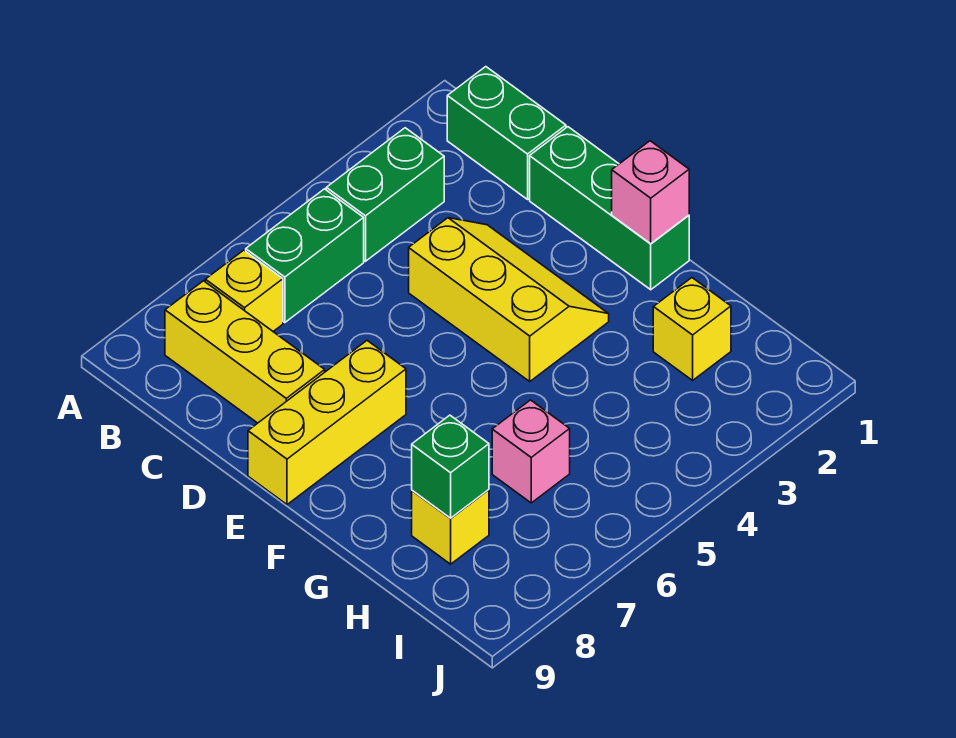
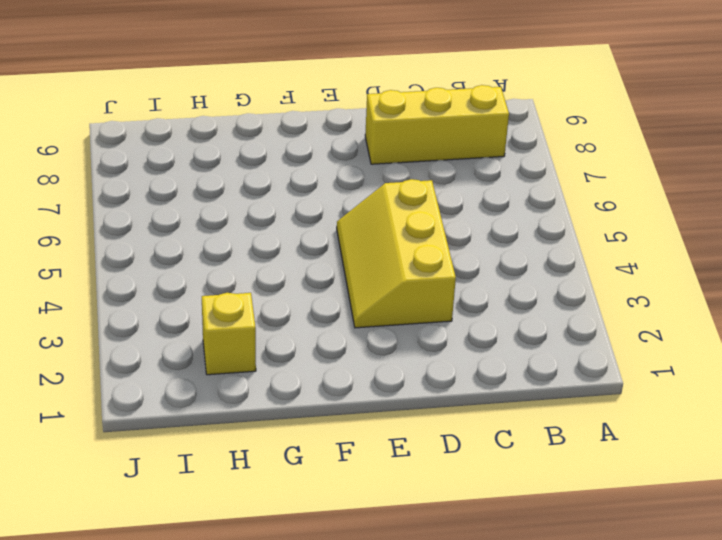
yellow slope D3:E5 level 1 top D -> yellow slope D3:F4 level 1 top 4
none -> green brick B1:C1 level 1
none -> green brick B3:B4 level 1
none -> green brick B5:B6 level 1

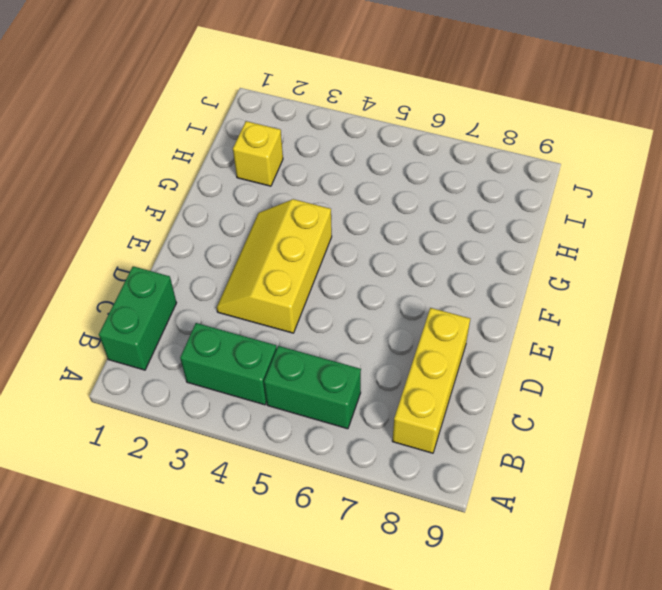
none -> yellow brick B7 level 1
none -> green brick D1:F1 level 1
none -> yellow brick E7:E9 level 1

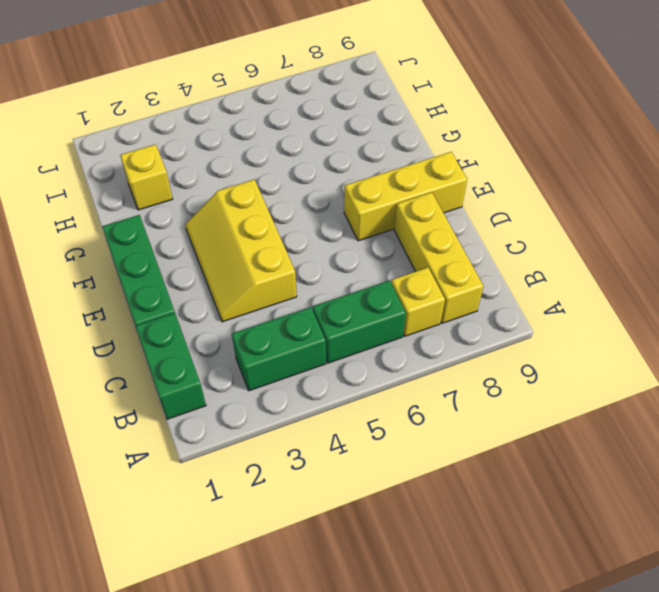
none -> pink brick H6 level 1
none -> yellow brick H8 level 1
none -> pink brick F1 level 2

